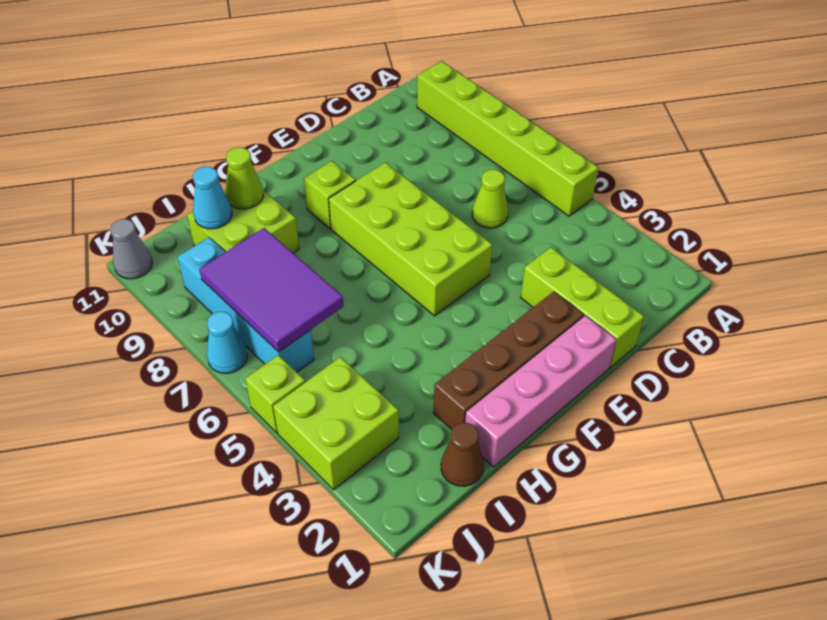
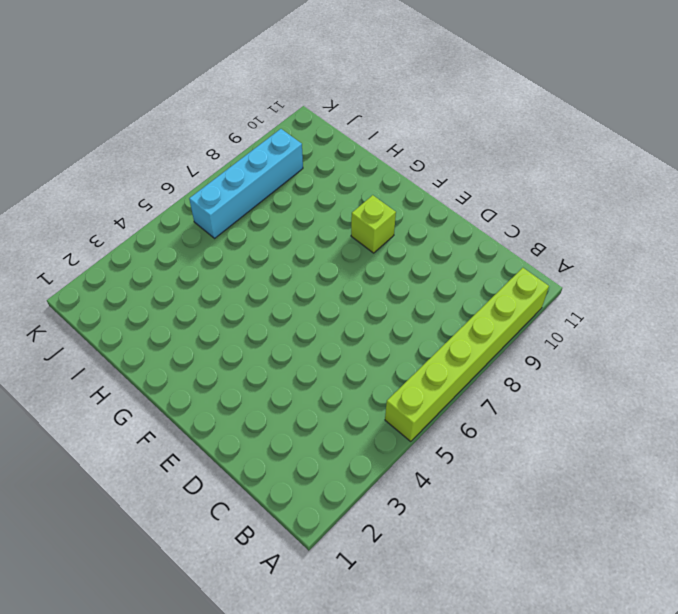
none -> lime cone C6 level 1
none -> lime brick D1:D3 level 1
none -> pink brick E1:H1 level 1

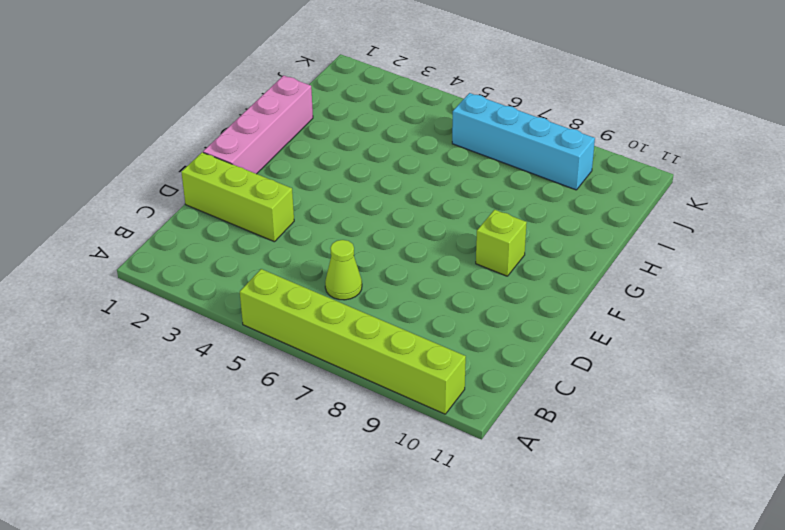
none -> brown brick E2:H2 level 1
none -> lime brick E5:F8 level 1
none -> lime brick H9:I10 level 1

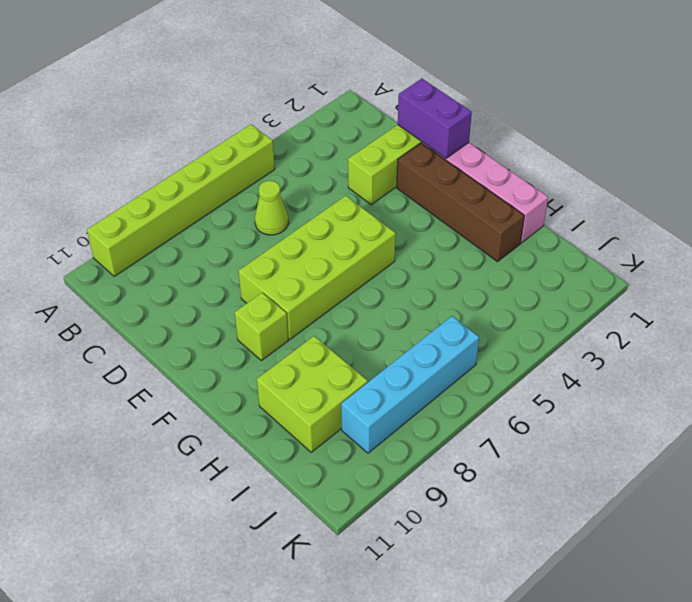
purple brick D1:E1 level 2 -> none
none -> brown cone I1 level 1
none -> lime brick J3:K4 level 1
none -> lime brick K5 level 1

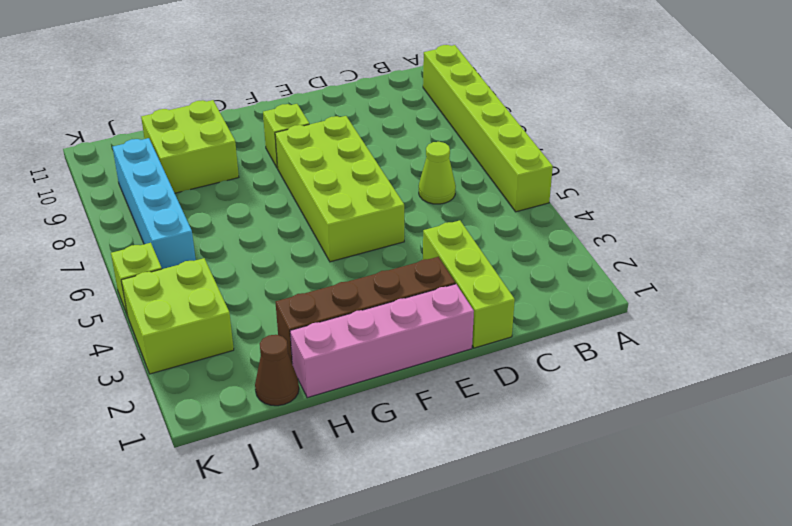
none -> cyan cone K7 level 1
none -> grey cone K11 level 1
none -> lime cone H10 level 2

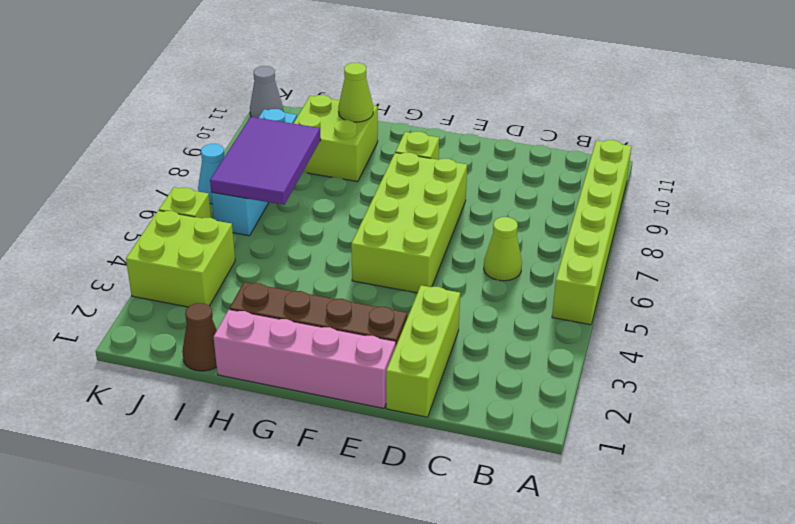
none -> cyan cone I10 level 2

